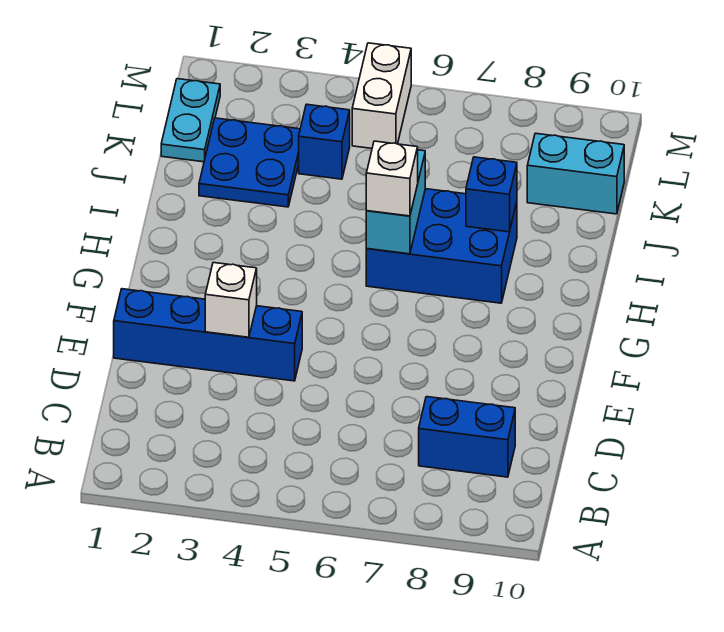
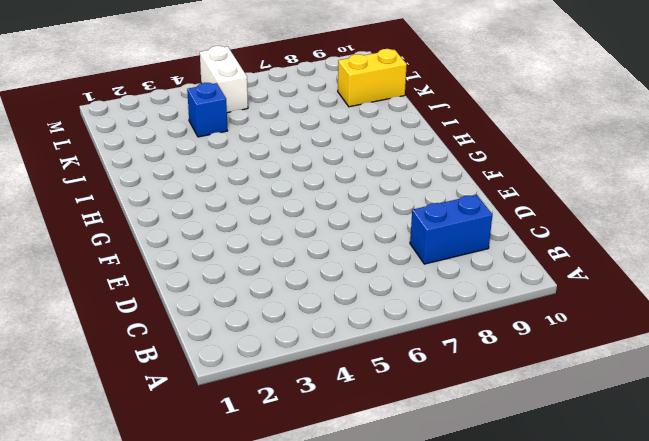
yellow brick K9:K10 level 1 -> cyan brick K9:K10 level 1
none -> blue brick E1:E4 level 1
none -> blue brick H6:I8 level 1
none -> blue plate J2:K3 level 1

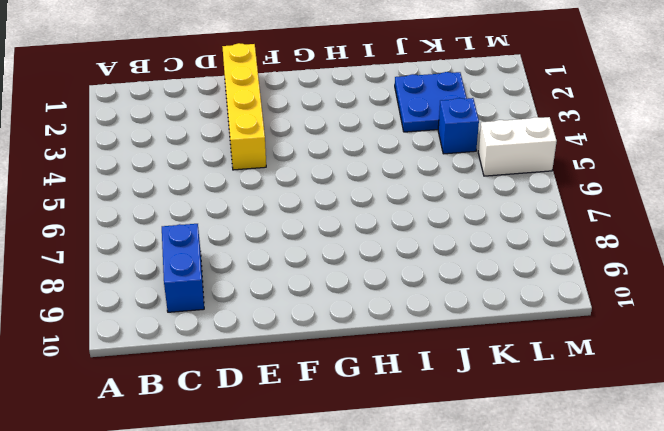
yellow brick E1:E4 level 1 -> blue brick E1:E4 level 1
none -> blue brick H6:I8 level 1
none -> cyan plate K1:L1 level 1
none -> cyan brick K9:K10 level 1

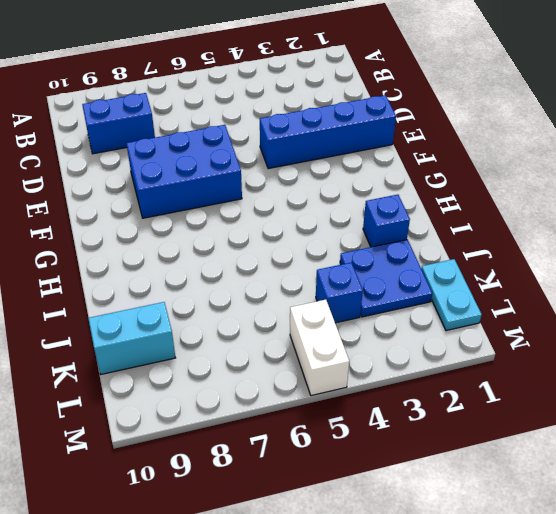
blue brick E6:F8 level 1 -> blue brick H6:I8 level 1
blue brick I2 level 1 -> blue brick I8 level 2
none -> white brick E3 level 2
none -> cyan brick H6:I6 level 2
none -> white brick H6 level 3

